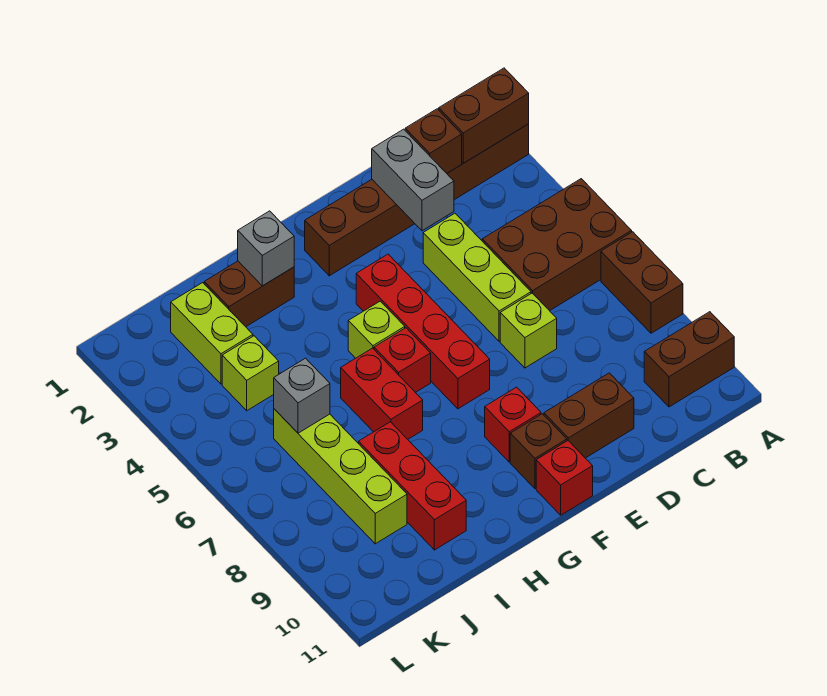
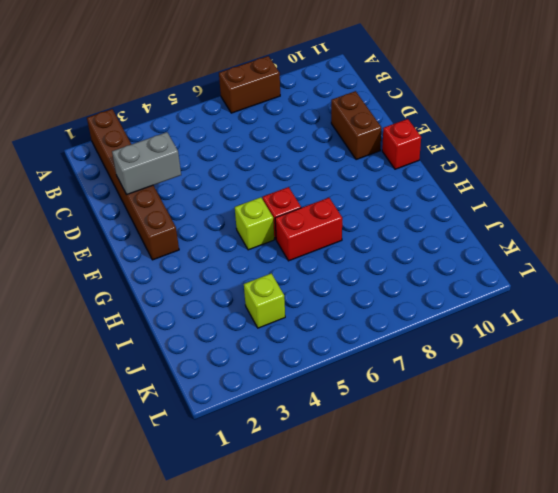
none -> brown brick A5:C6 level 1
none -> brown brick A10:B10 level 1
none -> lime brick D4:D6 level 1

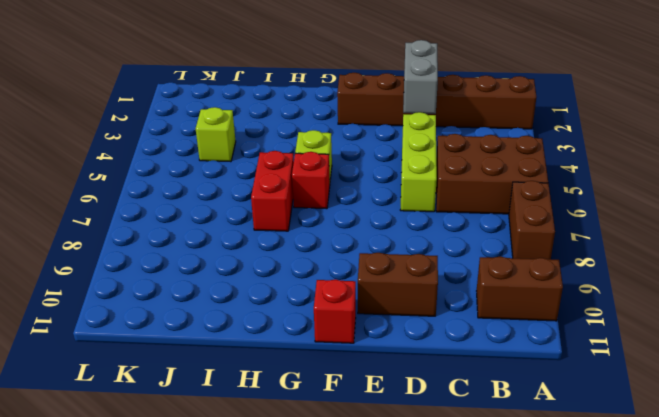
none -> lime brick D7 level 1
none -> red brick F4:F7 level 1
none -> red brick F9 level 1

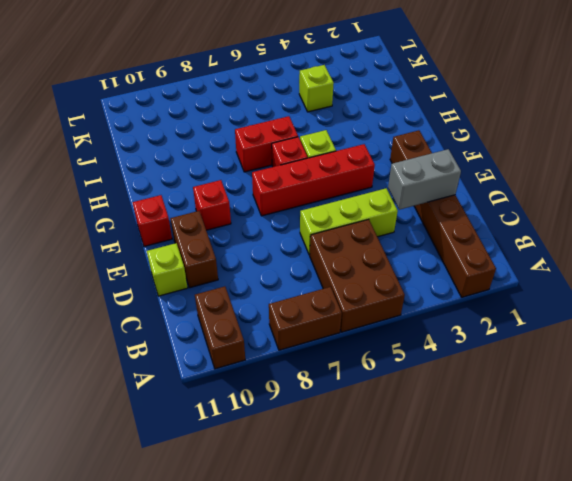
lime brick D11 level 1 -> lime brick D7 level 1
none -> brown brick F10 level 1
none -> brown brick H2:I2 level 1
none -> red brick I8:I10 level 1

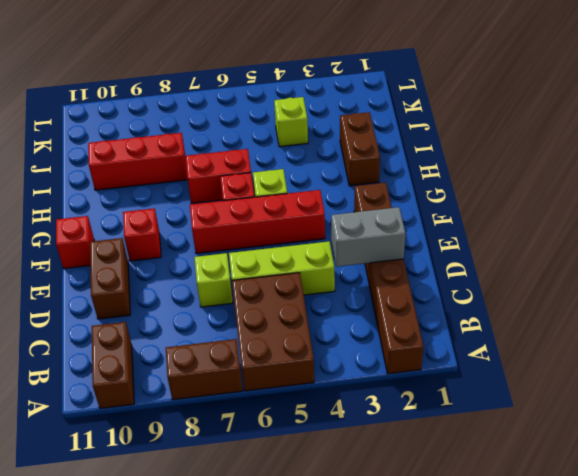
none -> brown brick F10 level 1
none -> lime brick J2:J3 level 1
none -> lime brick J6:J9 level 1

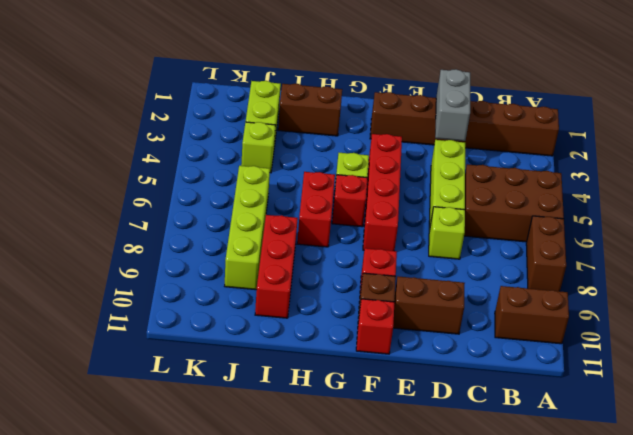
none -> brown brick A2:B2 level 2
none -> brown brick C2 level 2
none -> grey brick H2 level 2

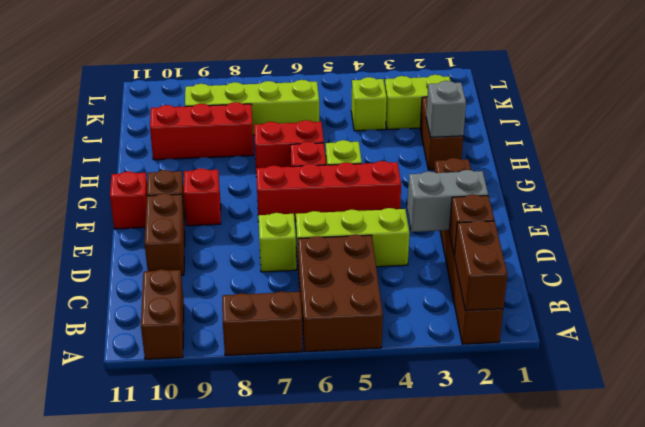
none -> grey brick J6 level 2

